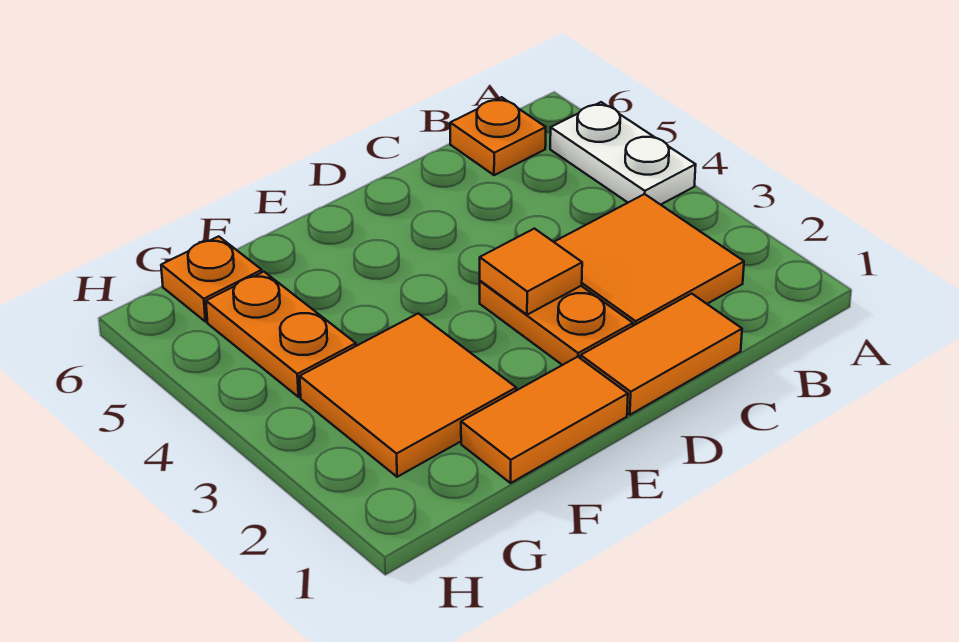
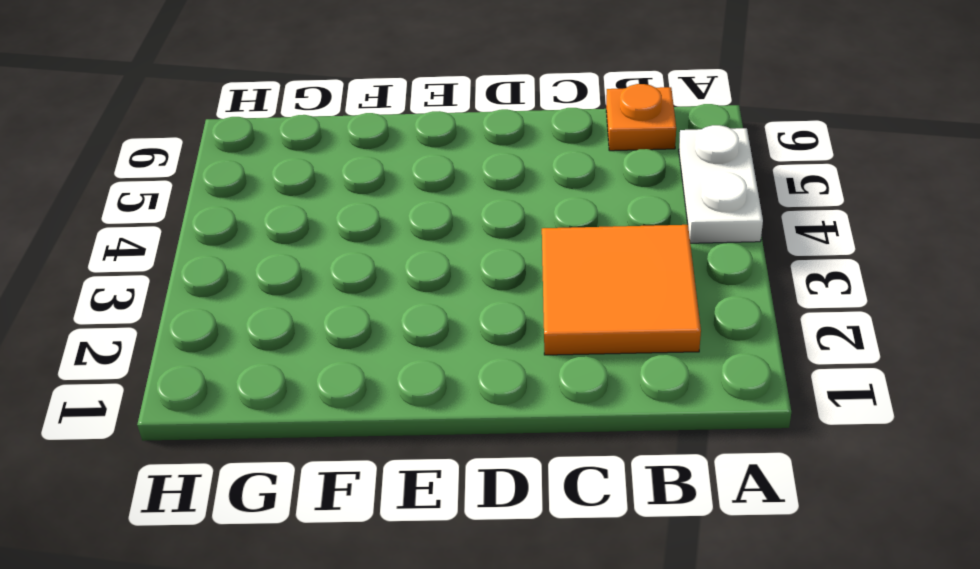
none -> orange tile C1:D1 level 1
none -> orange plate D2:D3 level 1

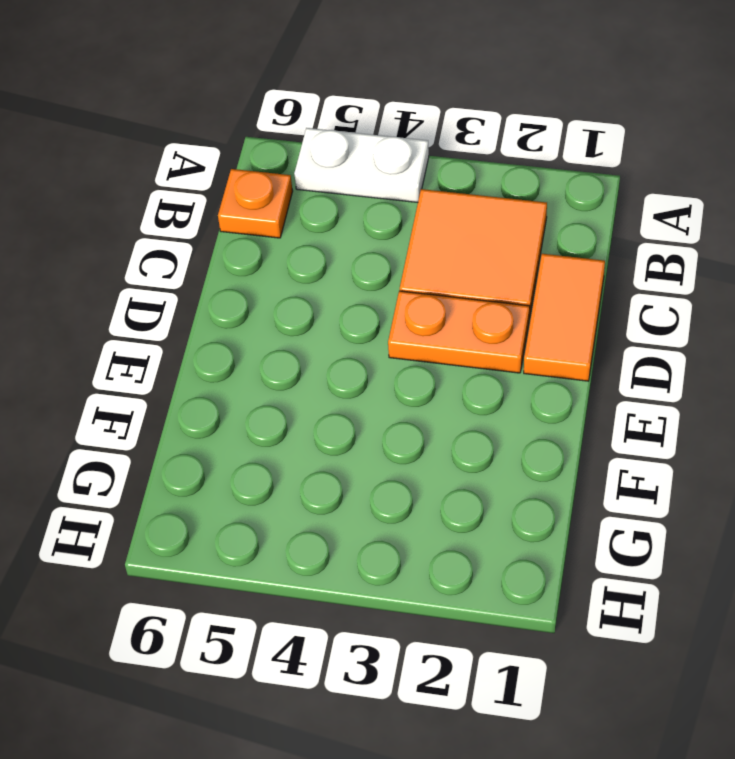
none -> orange tile E1:F1 level 1
none -> orange tile F2:G3 level 1

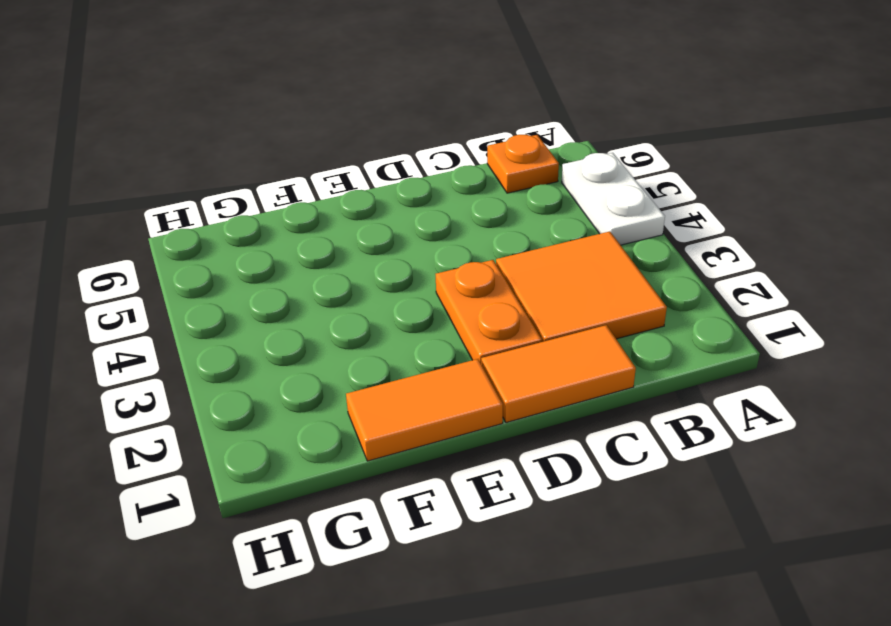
none -> orange tile F2:G3 level 1
none -> orange plate G4:G5 level 1

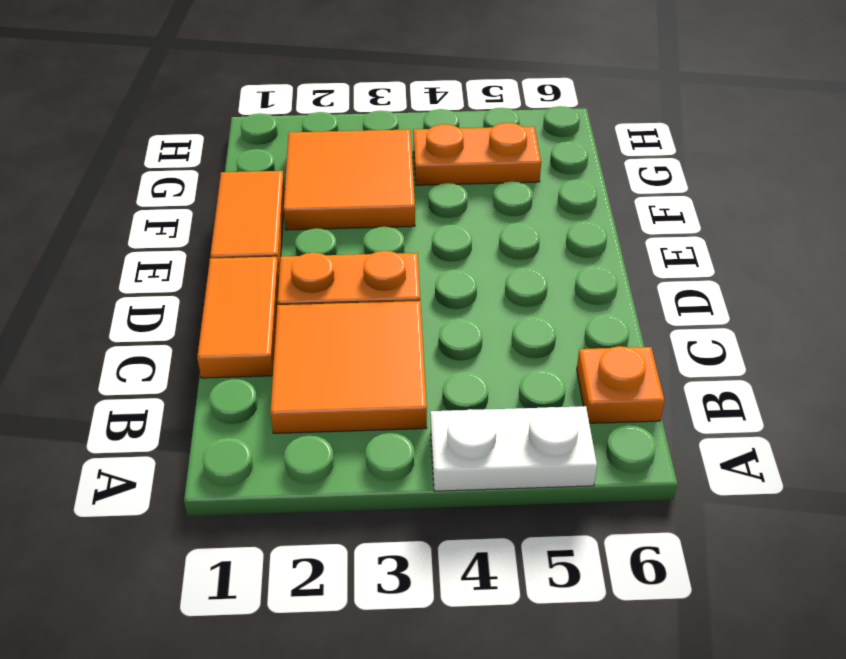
none -> orange plate G6 level 1
none -> orange tile D3 level 2

